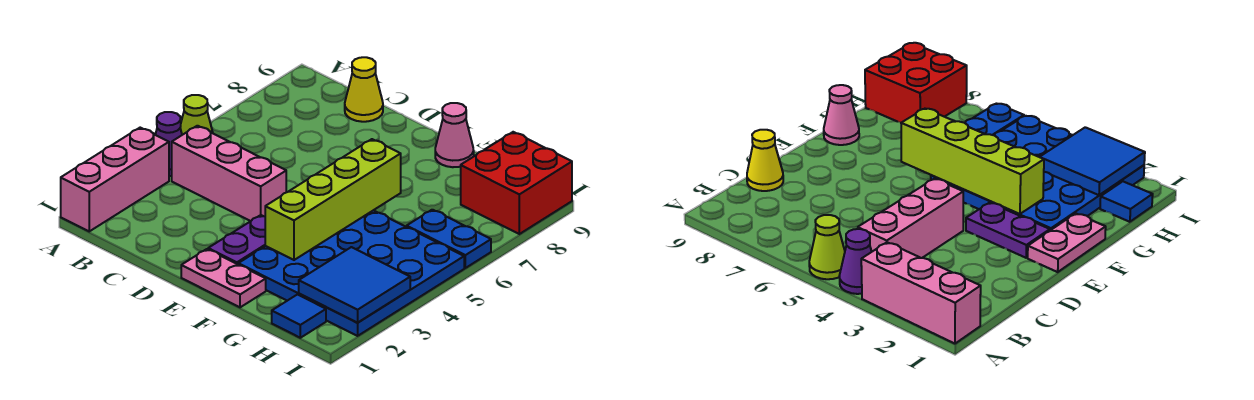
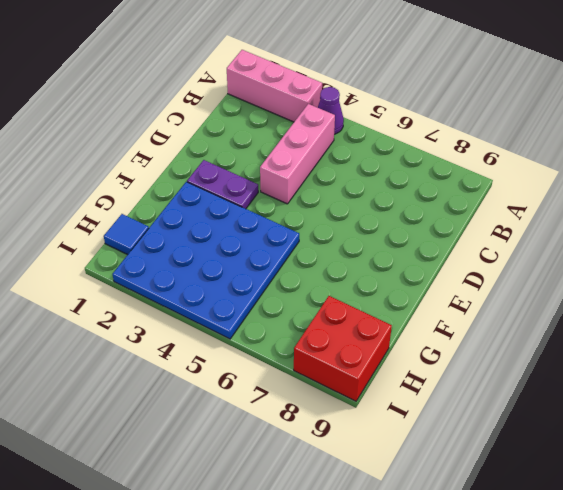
none -> lime cone A5 level 1
none -> yellow cone C9 level 1
none -> pink plate E1:F1 level 1

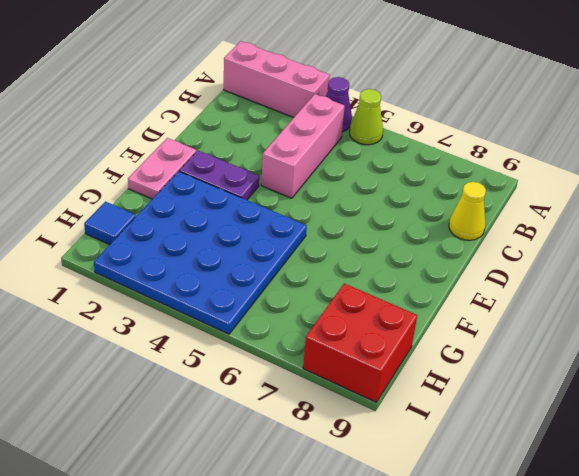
none -> pink cone F9 level 1
none -> blue plate H6:I6 level 1
none -> lime brick F3:F6 level 2

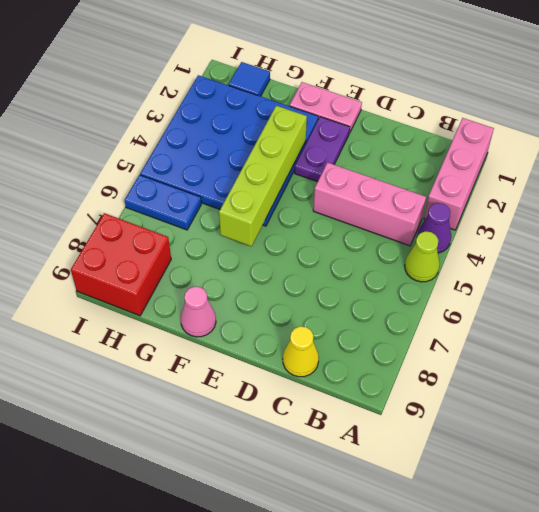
none -> blue tile H2:I3 level 2

